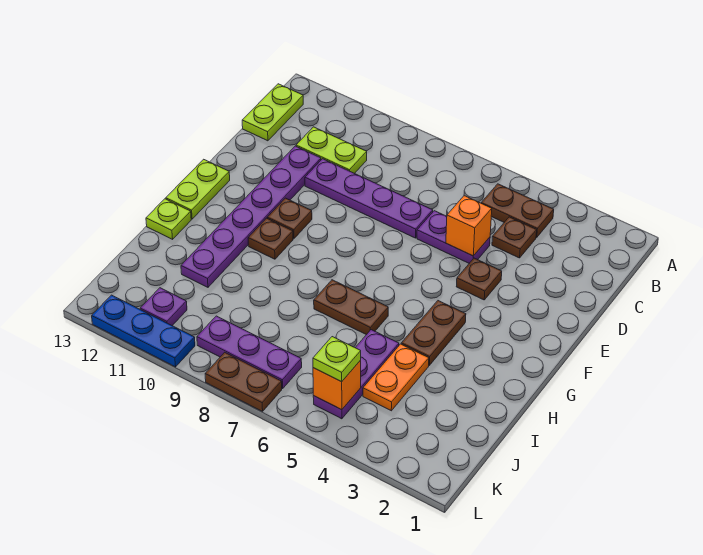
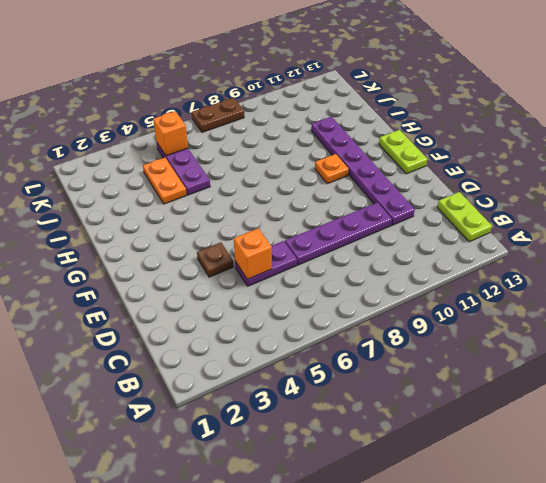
orange plate G10 level 1 -> brown plate G10 level 1
none -> brown plate B4:B5 level 1
none -> brown plate C4 level 1
none -> lime plate C10:C11 level 1

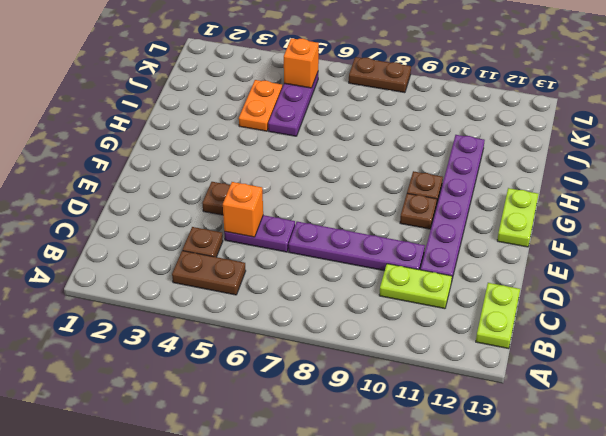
none -> brown plate G4:H4 level 1
none -> brown plate H6:H7 level 1
none -> lime plate H13 level 1

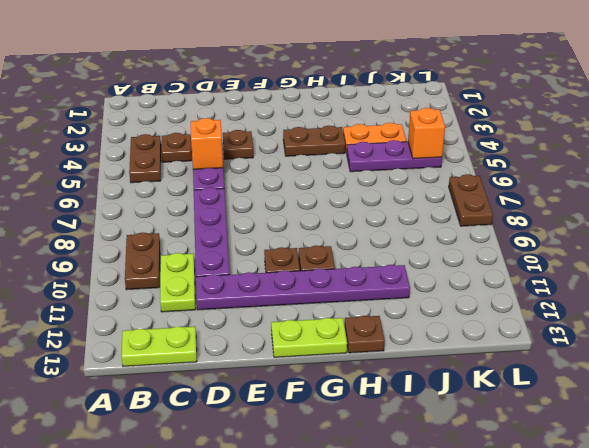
brown plate B9:B10 level 1 -> brown plate H6:H7 level 1
brown plate H13 level 1 -> lime plate H13 level 1
none -> purple plate K7:K9 level 1
none -> purple plate K11 level 1
none -> blue plate L10:L12 level 1

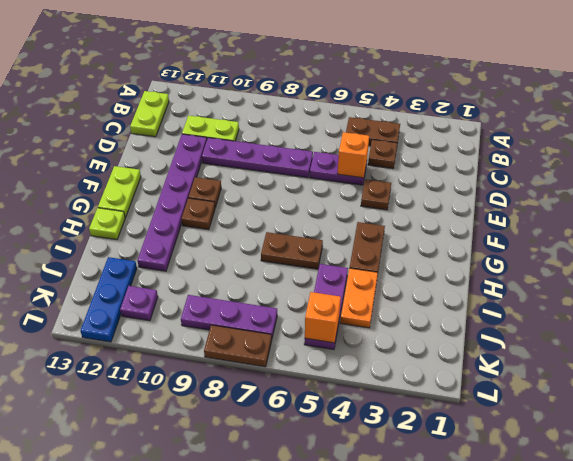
blue plate J12:L12 level 1 -> blue plate L10:L12 level 1
none -> lime plate K5 level 3

